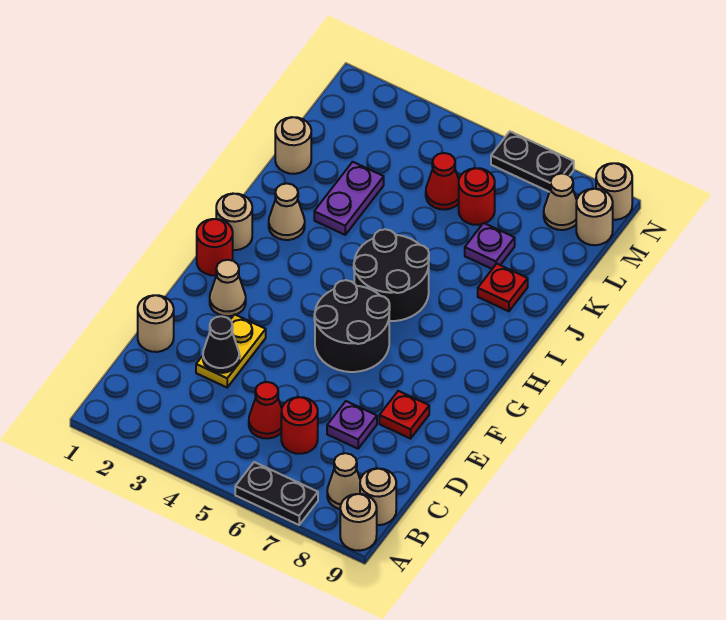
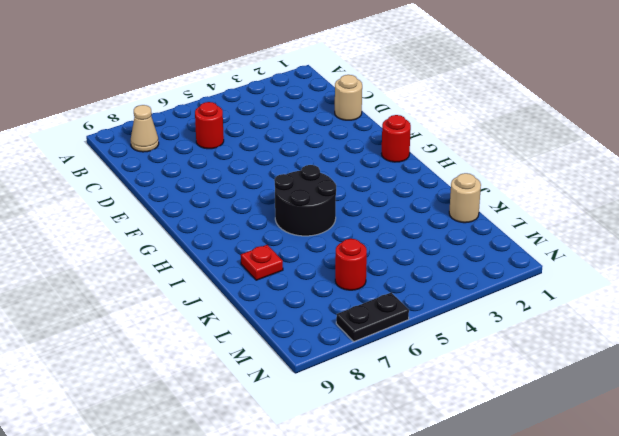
none -> black plate A6:A7 level 1
none -> tan round brick A9 level 1
none -> tan round brick B9 level 1

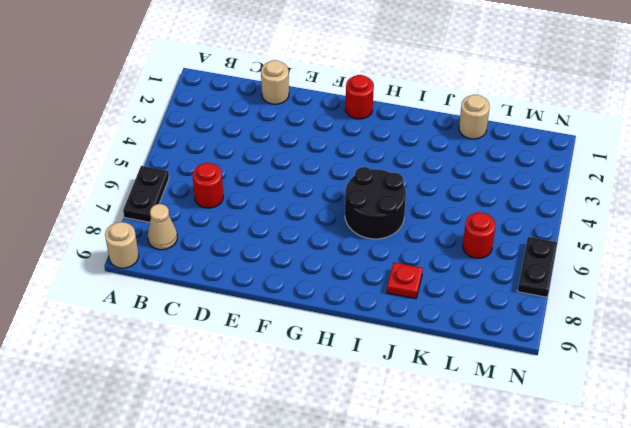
none -> tan round brick B9 level 1
none -> red cone C5 level 1
none -> yellow plate D3:E3 level 1

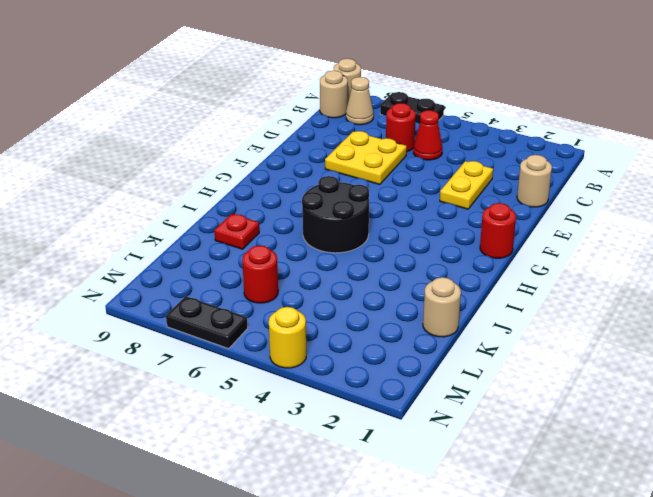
yellow plate D6:E7 level 1 -> purple plate D7 level 1
yellow round brick N4 level 1 -> none
none -> red plate E8 level 1
none -> tan cone F2 level 1
none -> black round brick F5:G6 level 1

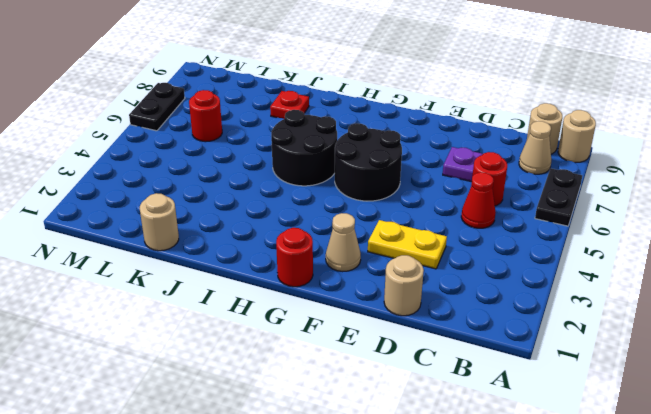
none -> red plate E8 level 1
none -> tan round brick H1 level 1
none -> tan cone I2 level 1

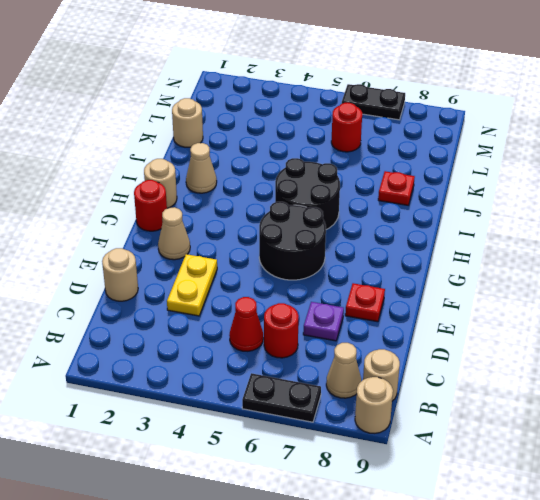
none -> purple plate J3:K3 level 1
none -> purple plate K7 level 1
none -> red cone L5 level 1

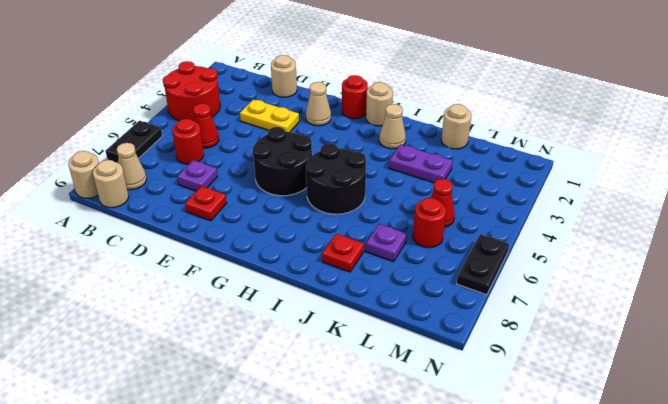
red round brick A3:B4 level 1 -> none
none -> tan cone M8 level 1
none -> tan round brick M9 level 1
none -> tan round brick N9 level 1

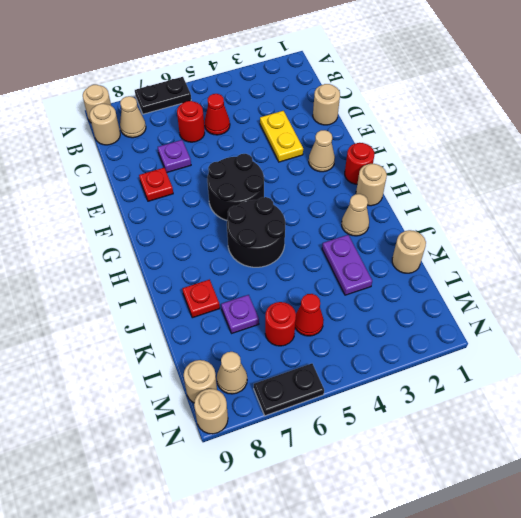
none -> black cone D3 level 2

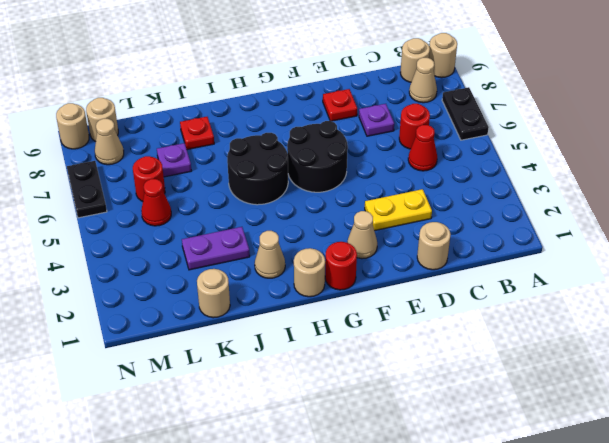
none -> black cone D3 level 2

